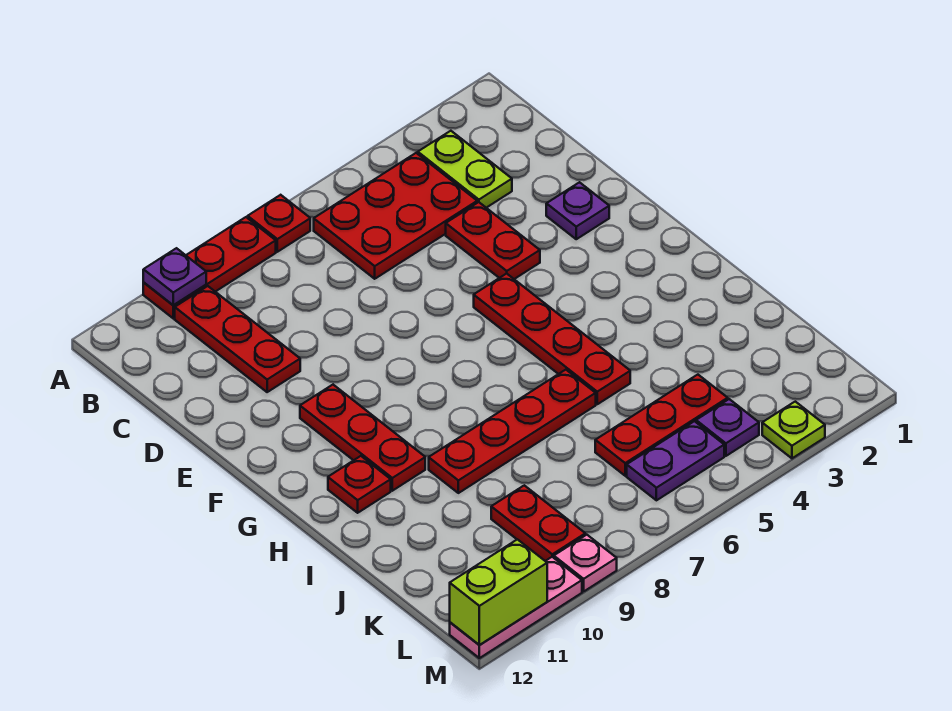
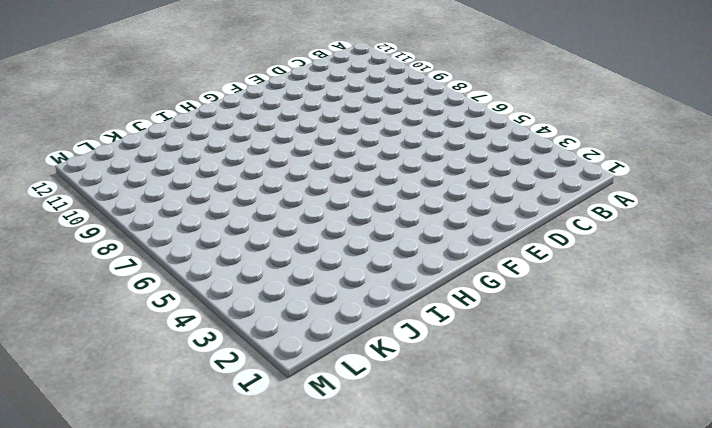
none -> red plate A7 level 1
none -> red plate A8:A10 level 1
none -> lime plate B3:C3 level 1

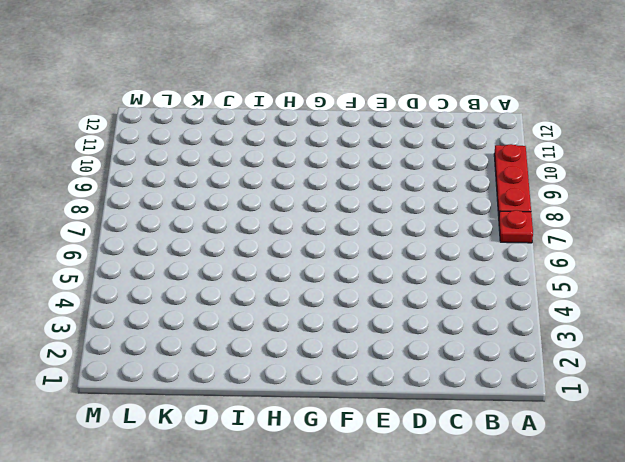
none -> lime plate B3:C3 level 1
none -> red plate B4:C6 level 1
none -> red plate B10:D10 level 1

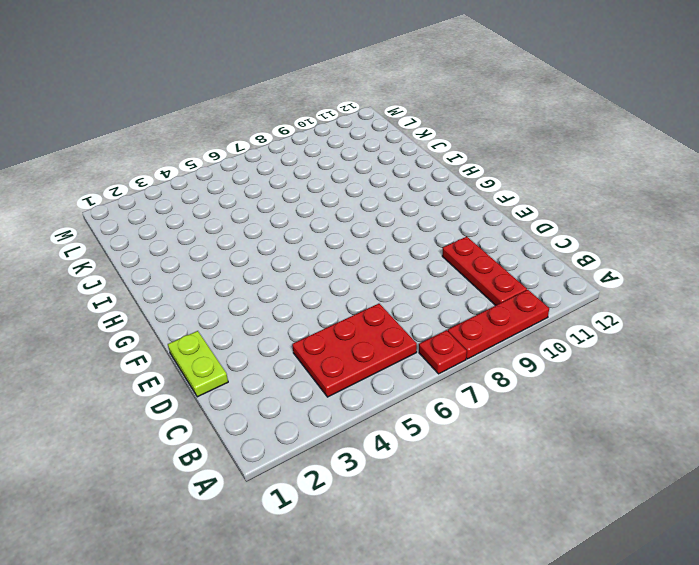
lime plate D1:E1 level 1 -> lime plate B3:C3 level 1
none -> red plate D4:E4 level 1
none -> purple plate E2 level 1
none -> red plate F5:I5 level 1

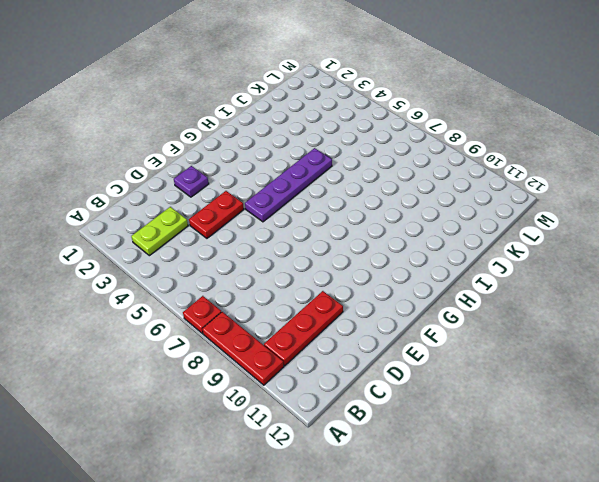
purple plate F5:I5 level 1 -> red plate F5:I5 level 1
none -> red plate B4:C6 level 1
none -> red plate F10:H10 level 1
none -> red plate H11 level 1

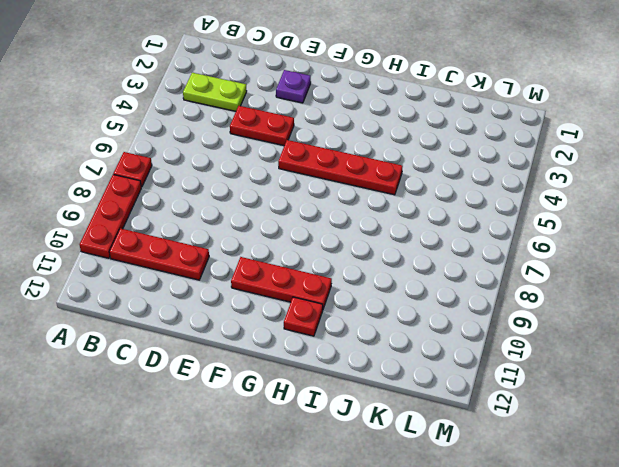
none -> red plate B4:C6 level 1
none -> red plate I6:I9 level 1
none -> red plate K4:K6 level 1

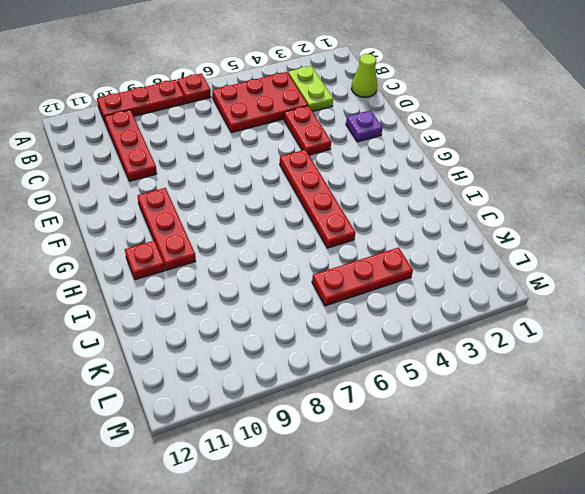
lime cone C1 level 1 -> none
none -> red plate I6:I9 level 1
none -> red plate K9:L9 level 1
none -> purple plate L4 level 1

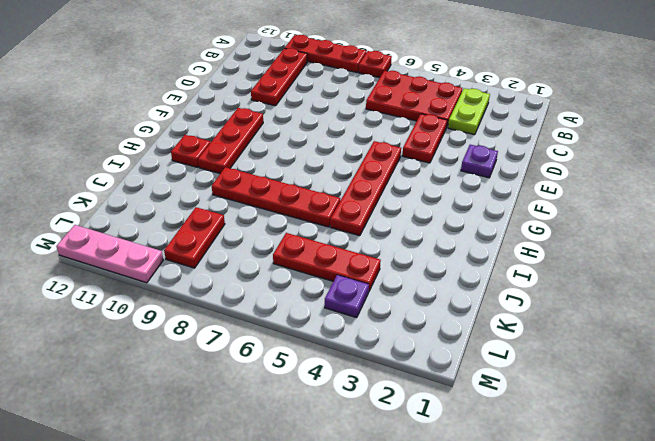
none -> purple plate L5:L6 level 1
none -> lime plate M3 level 1
none -> pink plate M9 level 1

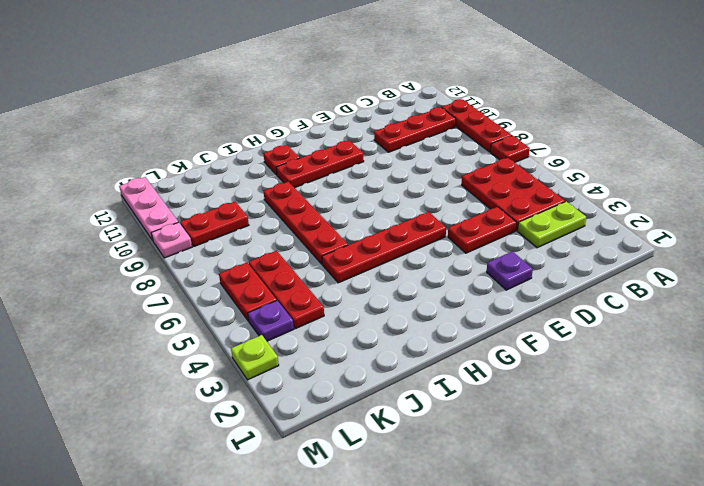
red plate L5:L6 level 1 -> purple plate L5:L6 level 1
none -> purple plate A10 level 2
none -> lime brick M11:M12 level 2

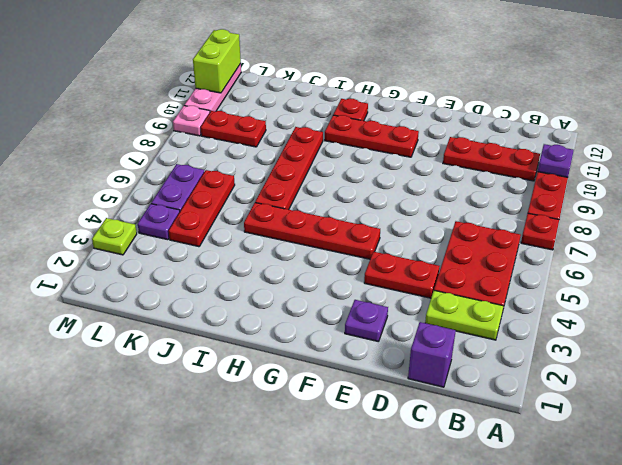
purple brick C1 level 1 -> none

